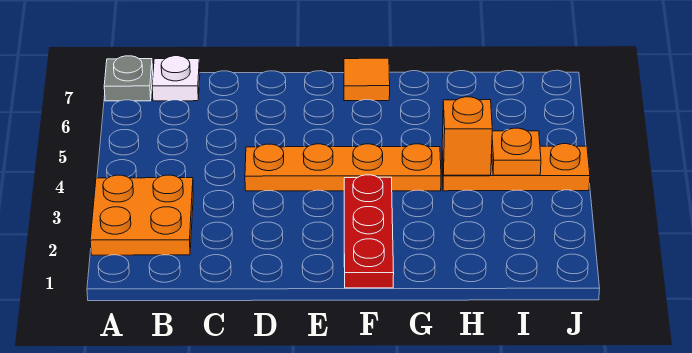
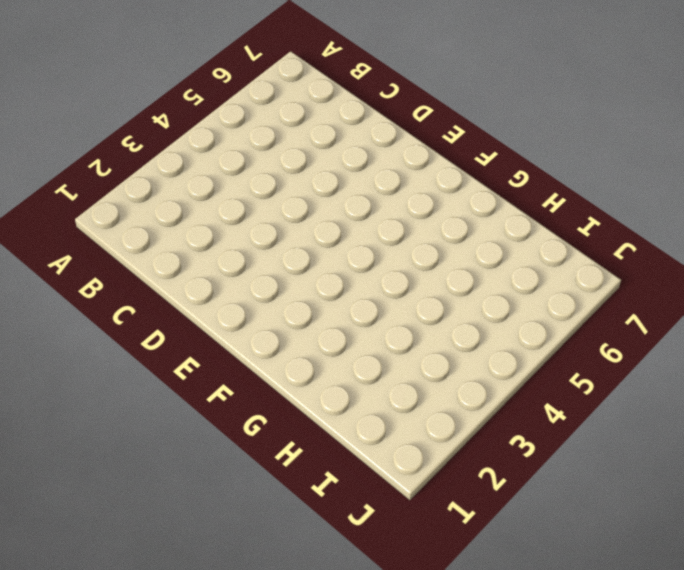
none -> orange plate A2:B3 level 1
none -> grey plate A7 level 1

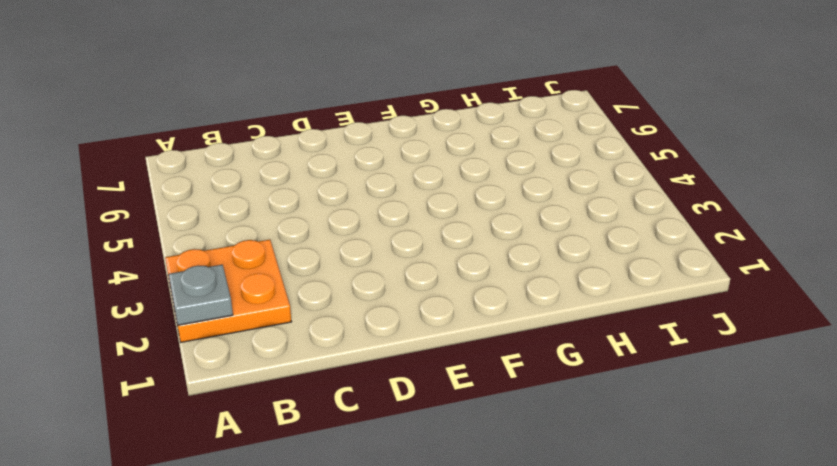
grey plate A2 level 2 -> grey plate A7 level 1
none -> white plate B7 level 1
none -> orange plate D4:G4 level 1

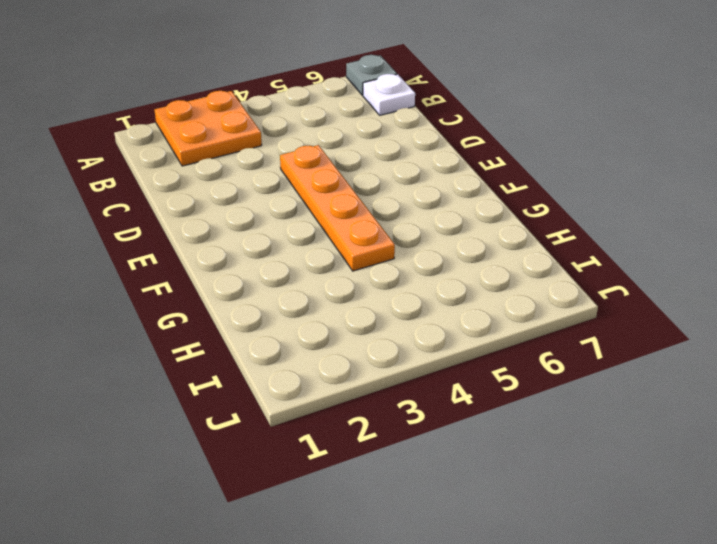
none -> red plate F1:F3 level 1
none -> orange tile F7 level 1

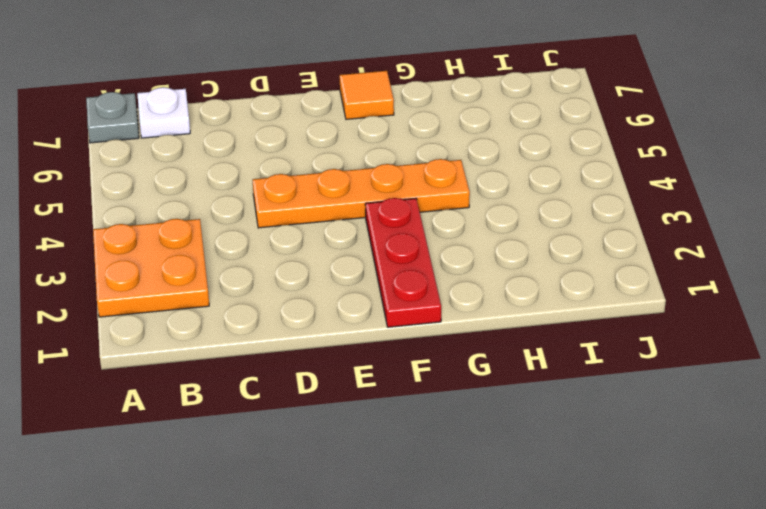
none -> orange plate H4:J4 level 1
none -> orange brick H4 level 2

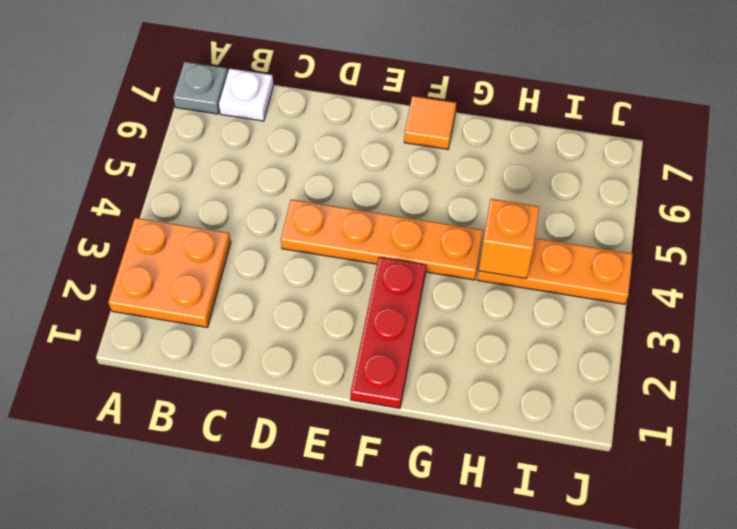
none -> orange plate I4 level 2

